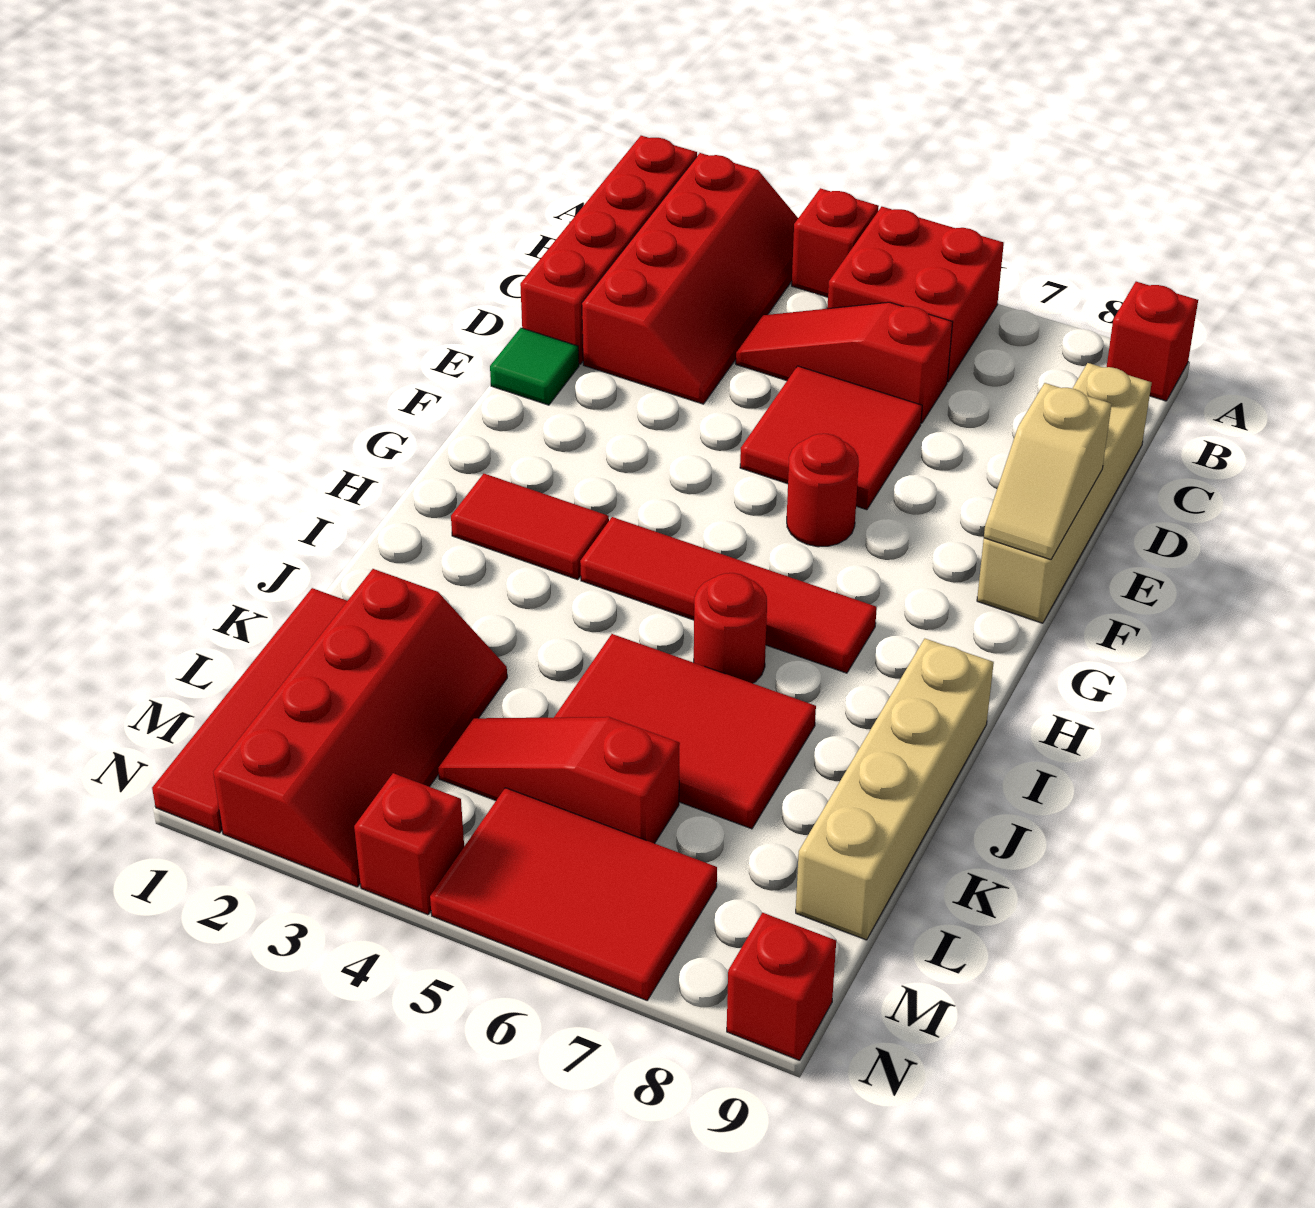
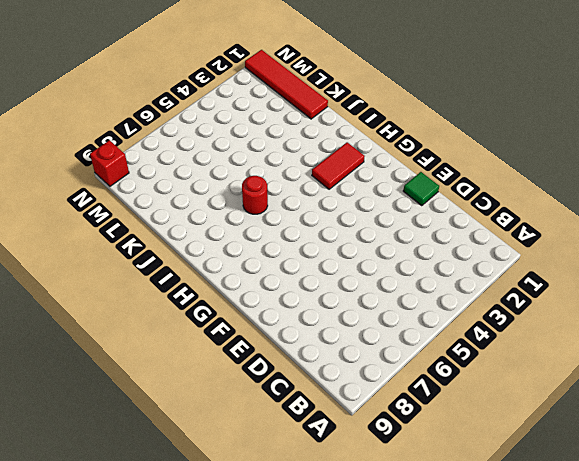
none -> red brick A1:D1 level 1
none -> red slope A2:D3 level 1 top 2
none -> red brick A4 level 1

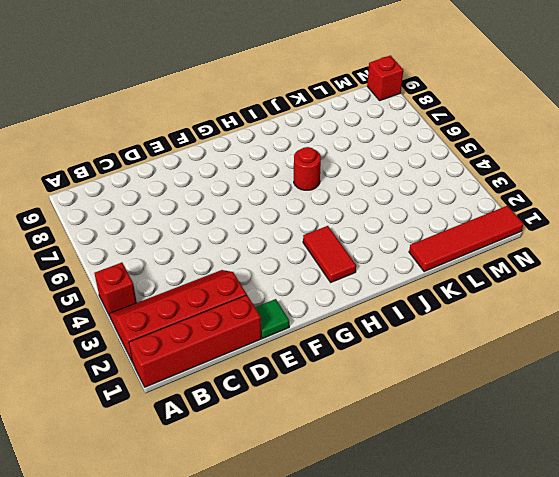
none -> red brick A5:B6 level 1
none -> red brick A9 level 1
none -> red slope C4:C6 level 1 top 6

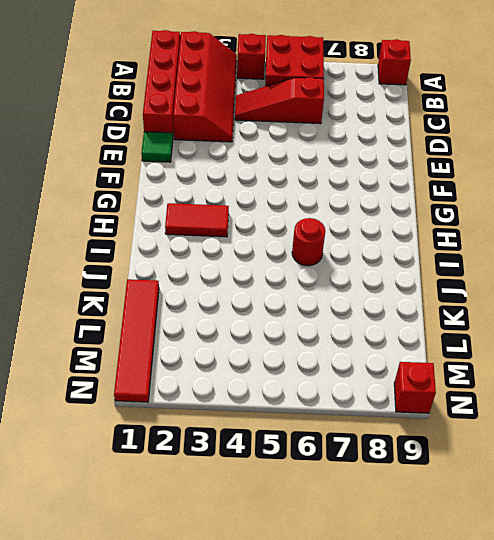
none -> tan brick C9:F9 level 1
none -> red tile D5:E6 level 1
none -> red round brick F6 level 1

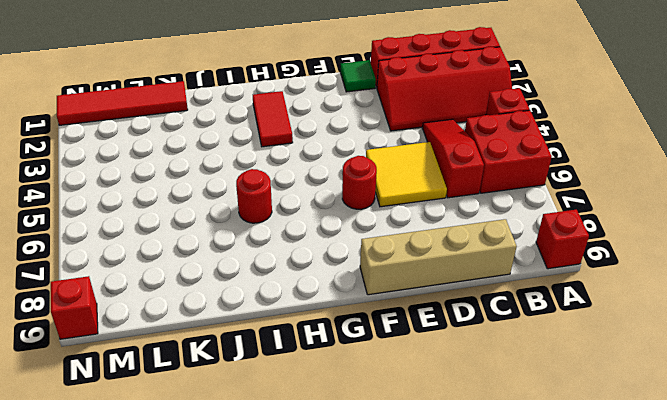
yellow tile D5:E6 level 1 -> red tile D5:E6 level 1
none -> red tile H4:H7 level 1
none -> tan brick I9:L9 level 1
none -> red tile J5:K7 level 1

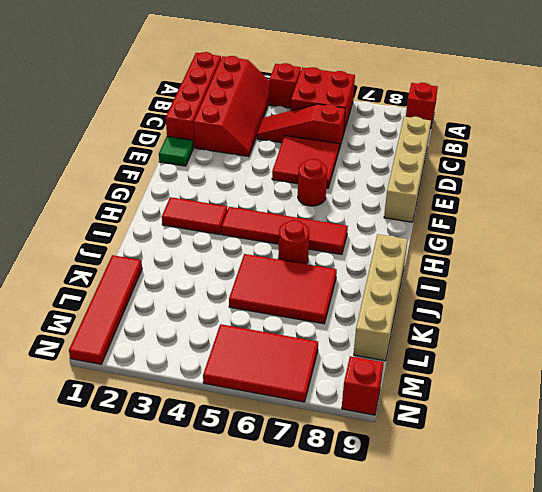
none -> red slope K2:N3 level 1 top 2
none -> red slope L4:L6 level 1 top 6
none -> red brick N4 level 1

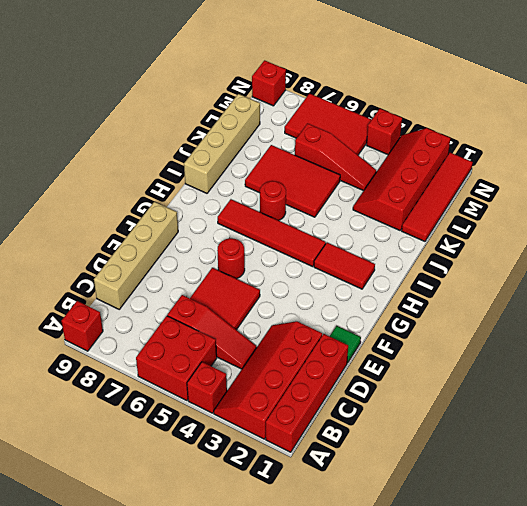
none -> tan slope E9:F9 level 2 top E

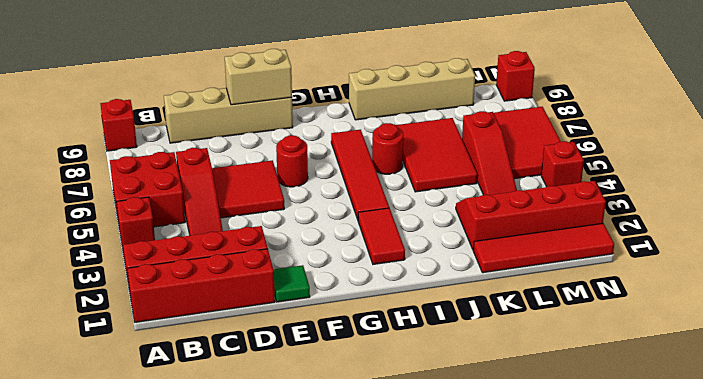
tan brick E9:F9 level 2 -> tan slope E9:F9 level 2 top E

